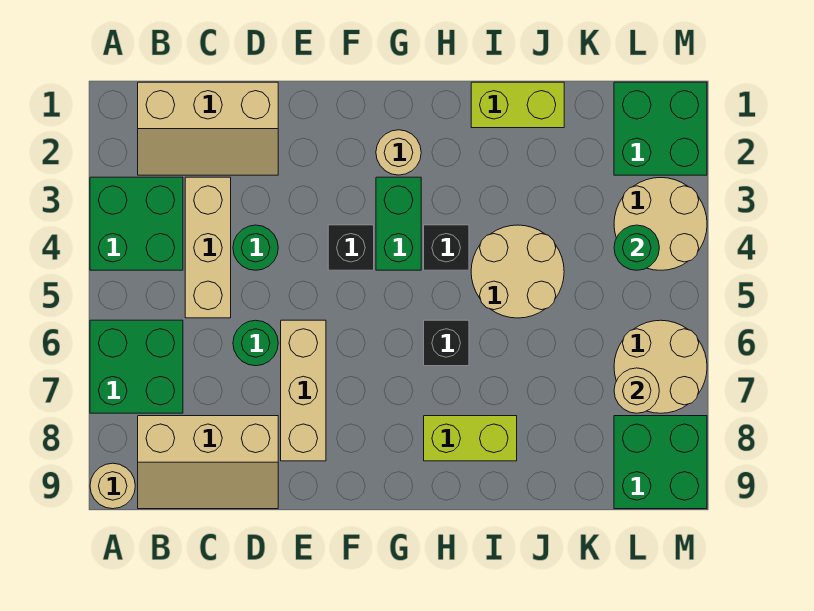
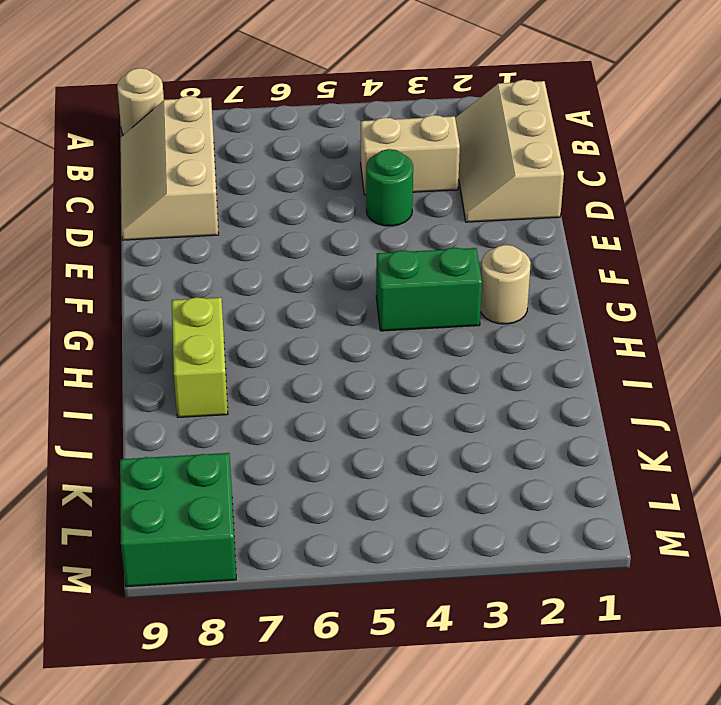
tan brick C3:C4 level 1 -> tan brick C3:C5 level 1
none -> green brick A3:B4 level 1
none -> green brick A6:B7 level 1
none -> green round brick D6 level 1

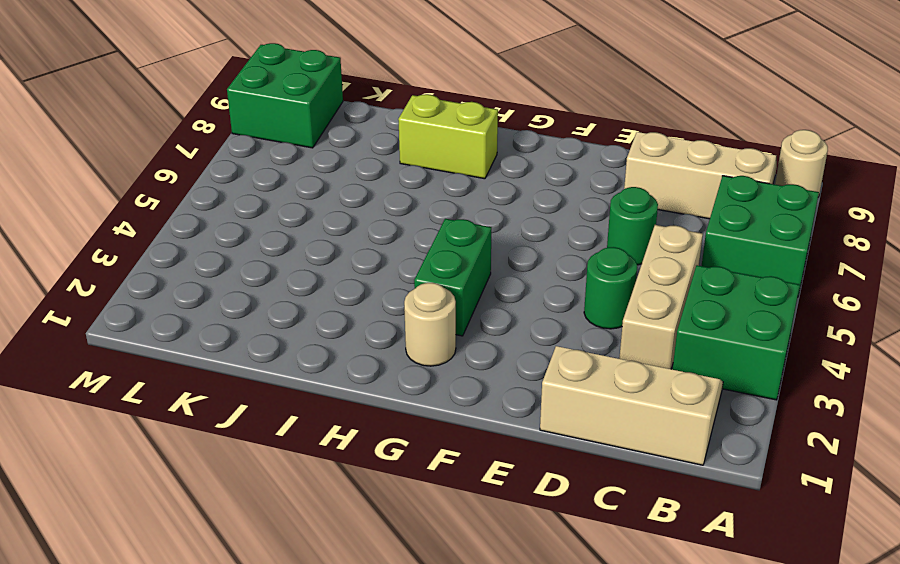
none -> tan brick E6:E8 level 1
none -> black brick F4 level 1
none -> black brick H4 level 1

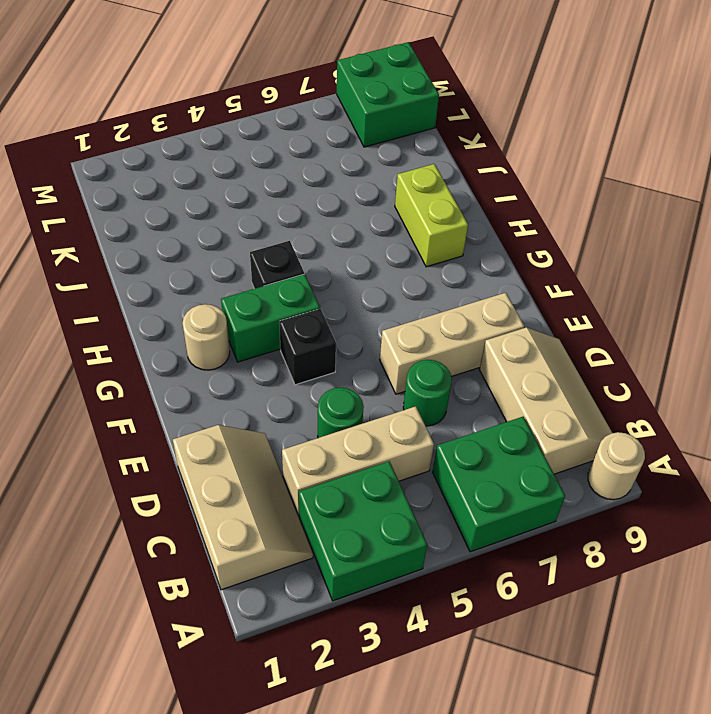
none -> black brick H6 level 1
none -> lime brick I1:J1 level 1
none -> tan round brick I4:J5 level 1

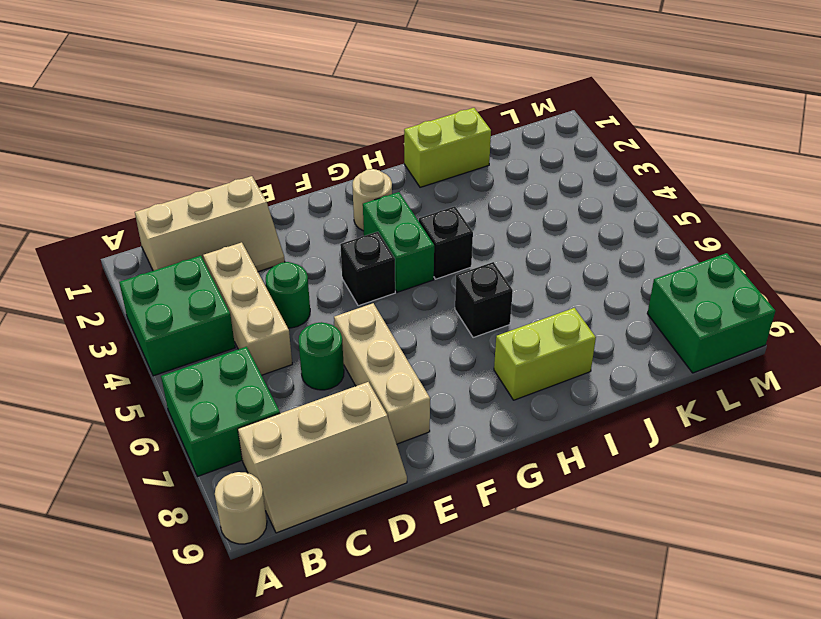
none -> tan round brick I4:J5 level 1
none -> green brick L1:M2 level 1
none -> tan round brick L3:M4 level 1

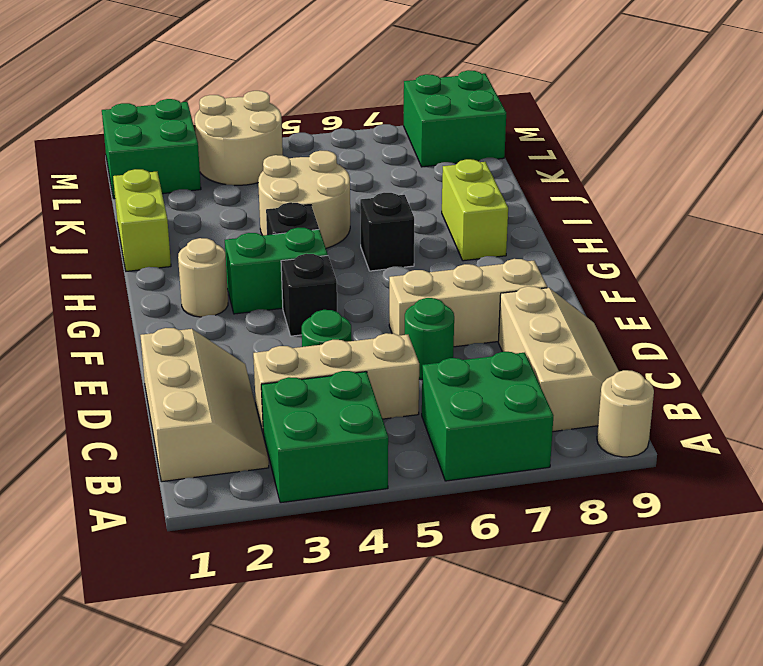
none -> tan round brick L6:M7 level 1
none -> green round brick L4 level 2
none -> tan round brick L7 level 2

